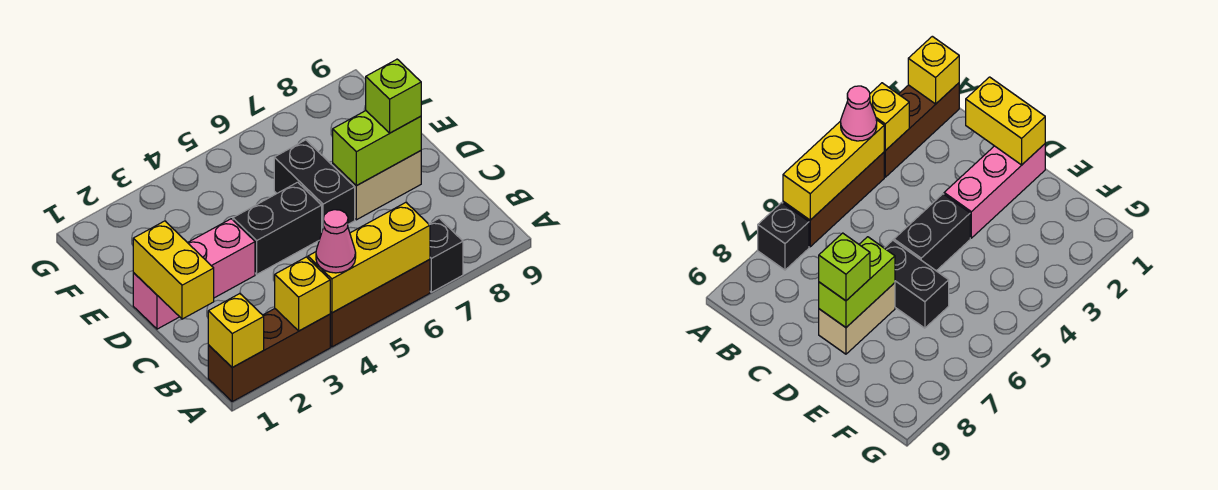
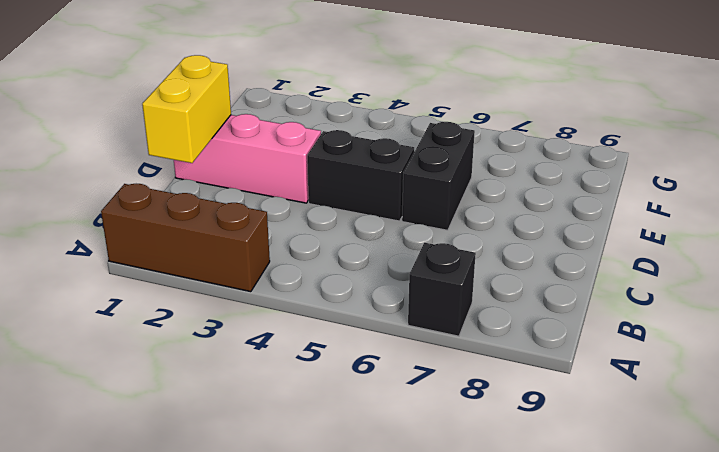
none -> brown brick A4:A6 level 1
none -> tan brick D7:D8 level 1
none -> yellow brick A1 level 2

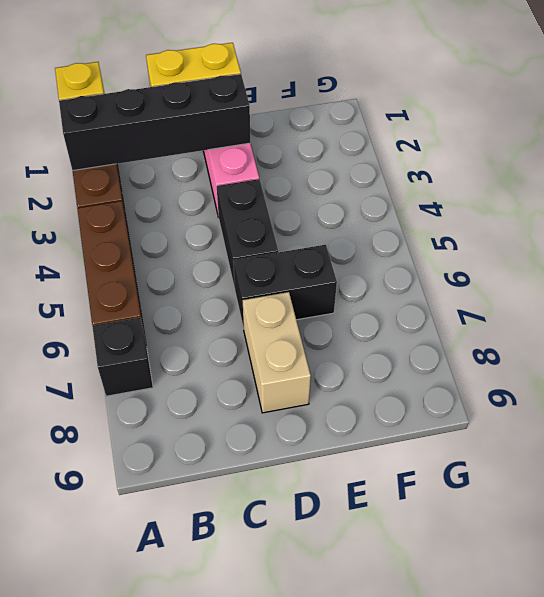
black brick A2:D2 level 2 -> none
none -> yellow brick A3 level 2
none -> yellow brick A4:A6 level 2
none -> lime brick D7:D8 level 2

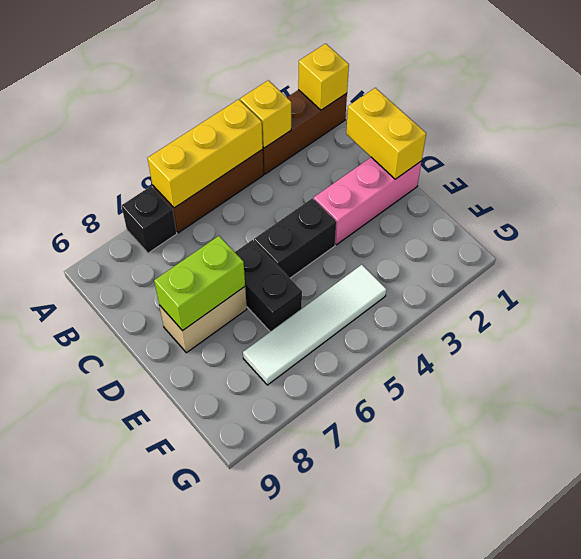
white tile F4:F7 level 1 -> none
none -> pink cone A4 level 3
none -> lime brick D8 level 3

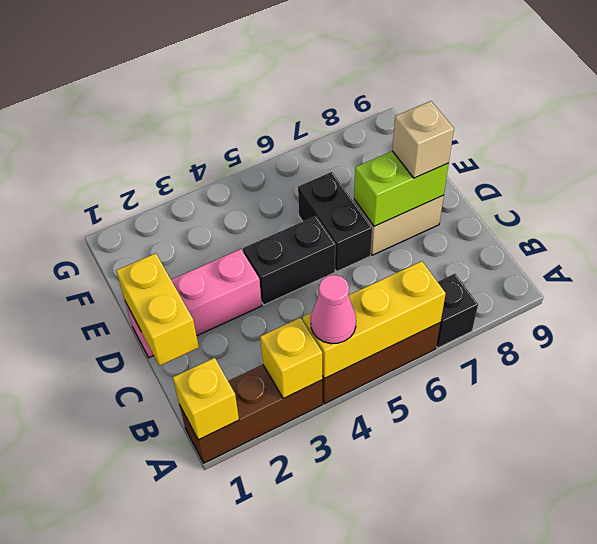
tan brick D8 level 3 -> lime brick D8 level 3

